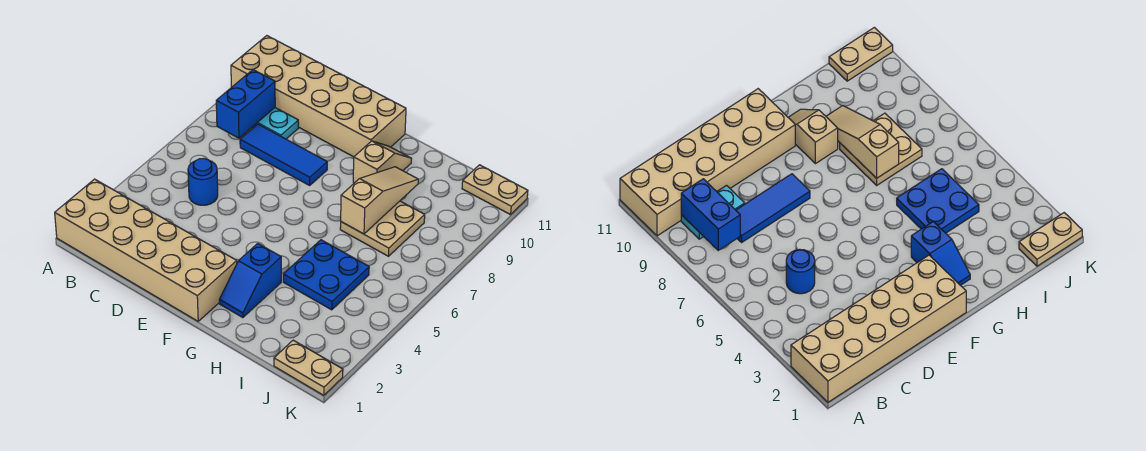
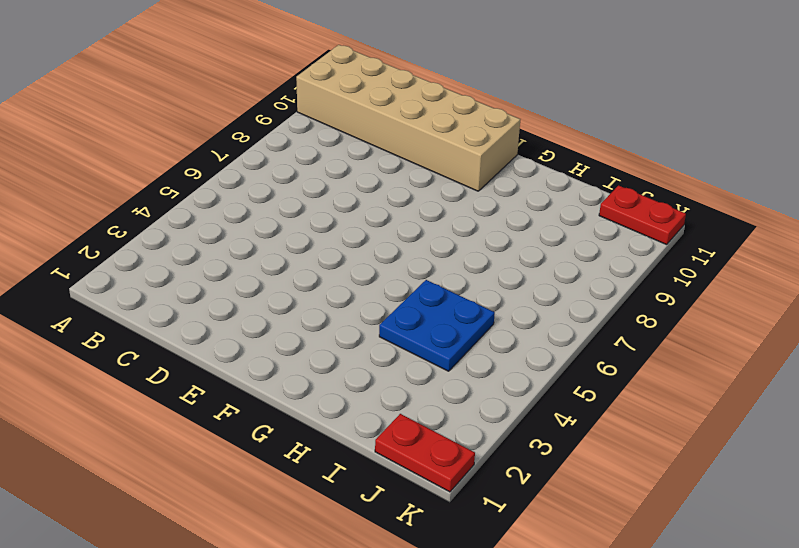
red plate J1:K1 level 1 -> tan plate J1:K1 level 1
red plate J11:K11 level 1 -> tan plate J11:K11 level 1
none -> tan brick A1:F2 level 1
none -> cyan plate B9:C9 level 1
none -> blue round brick C5 level 1

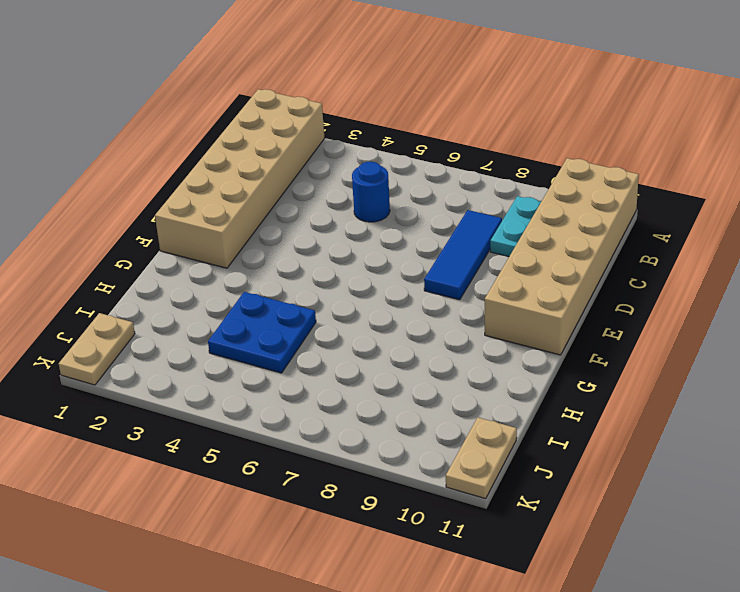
none -> blue slope G2:G3 level 1 top 3
none -> tan slope G9:G10 level 1 top 9
none -> tan plate H7:I8 level 1

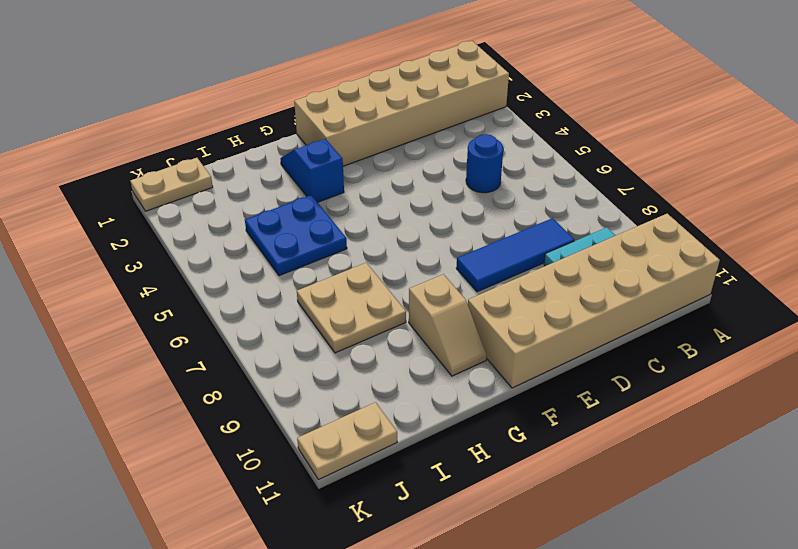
none -> blue brick B8:B9 level 2
none -> tan slope H7:H9 level 2 top 7

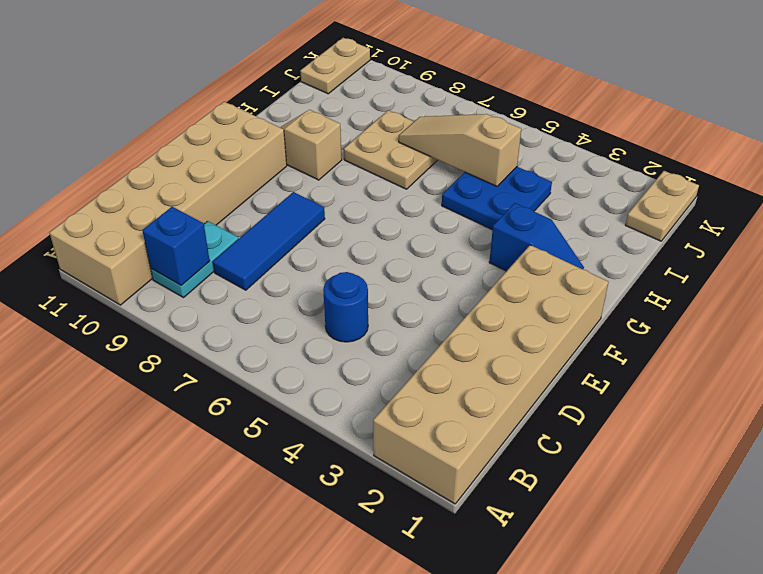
blue brick B9 level 2 -> blue brick B8:B9 level 2
tan slope I5:I7 level 2 top 5 -> tan slope H7:H9 level 2 top 7

